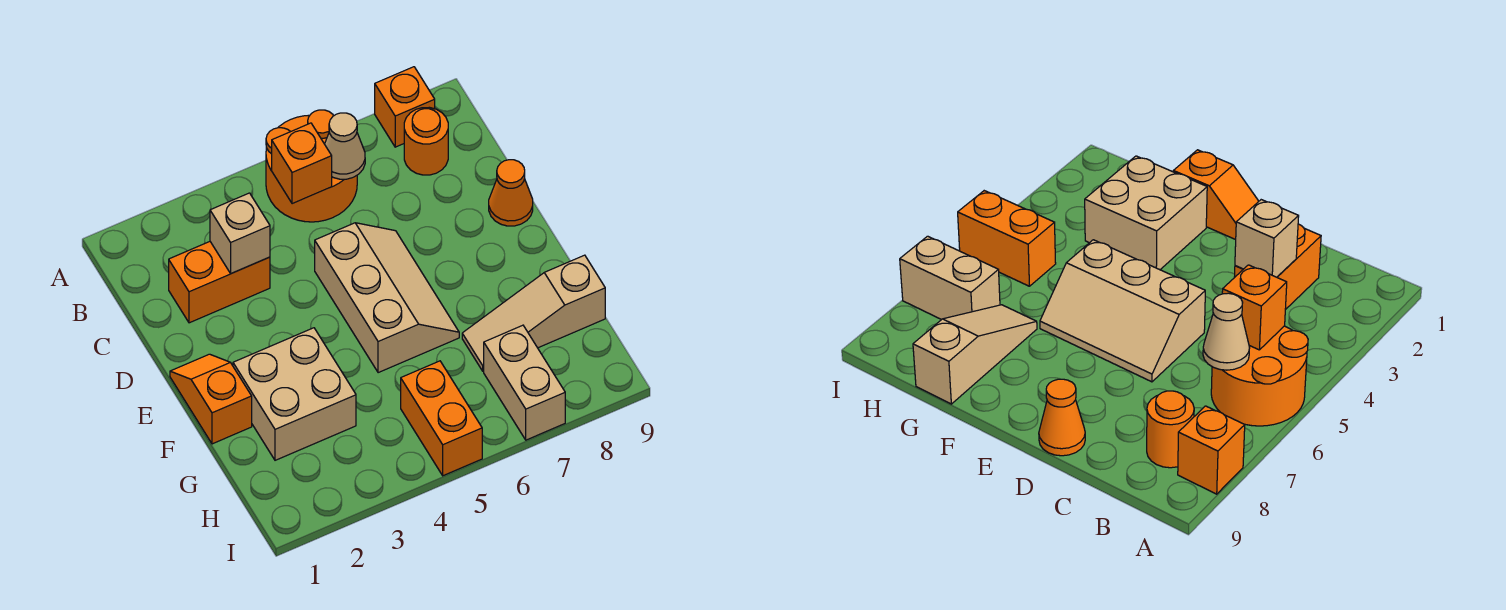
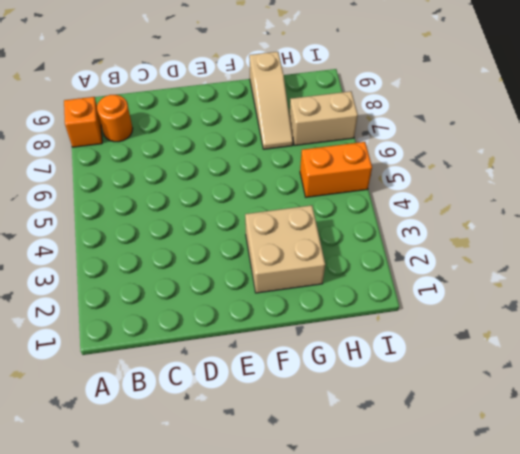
none -> orange round brick A5:B6 level 1
none -> orange brick C2:C3 level 1
none -> tan slope D5:F6 level 1 top 5

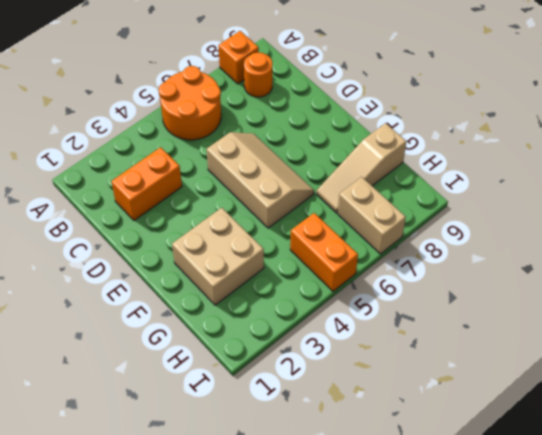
none -> orange cone D9 level 1
none -> orange slope E1:F1 level 1 top F
none -> orange brick B5 level 2

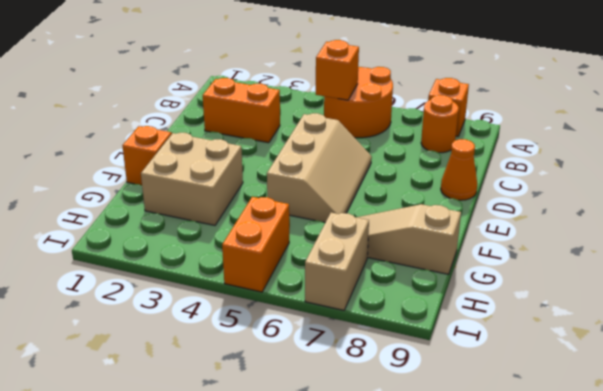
none -> tan cone B6 level 2
none -> tan brick C3 level 2

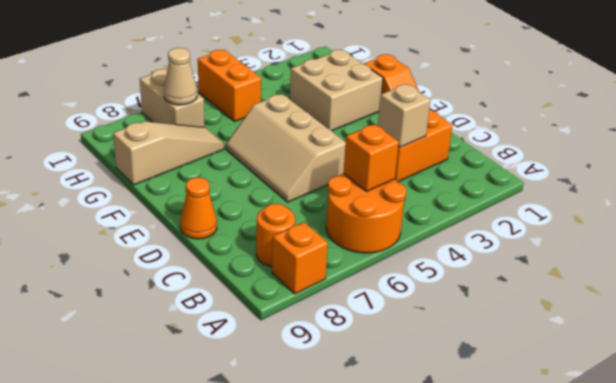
tan cone H7 level 2 -> tan cone B6 level 2

